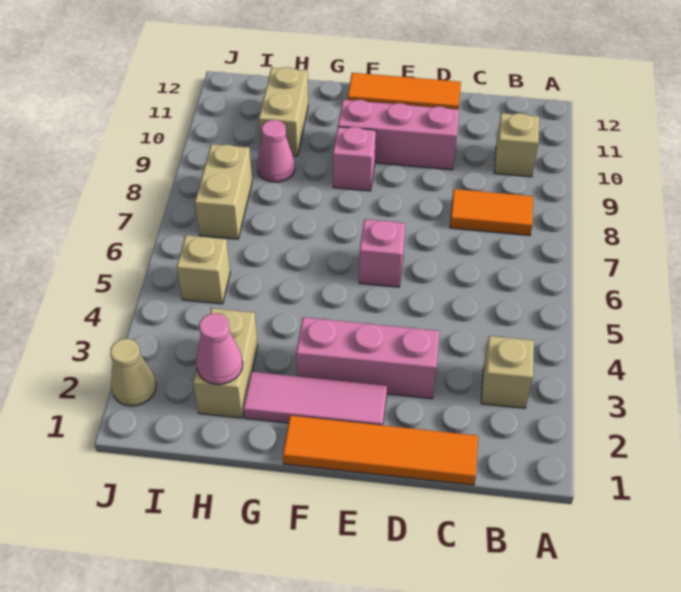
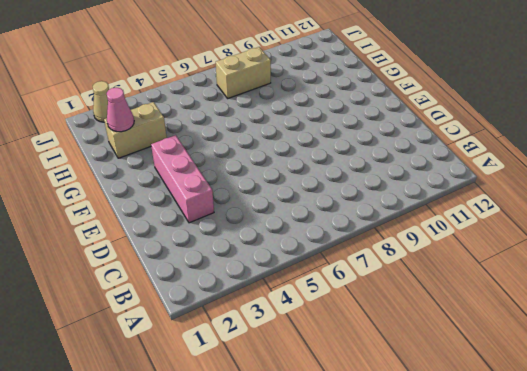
none -> tan brick B3 level 1
none -> orange tile B8:C8 level 1
none -> tan brick B10 level 1

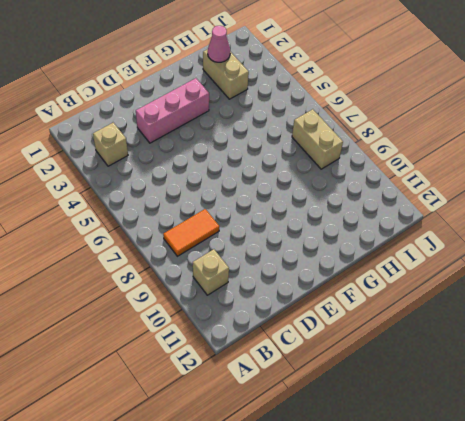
none -> orange tile C1:F1 level 1
none -> pink brick D10:F10 level 1
none -> orange tile D12:F12 level 1

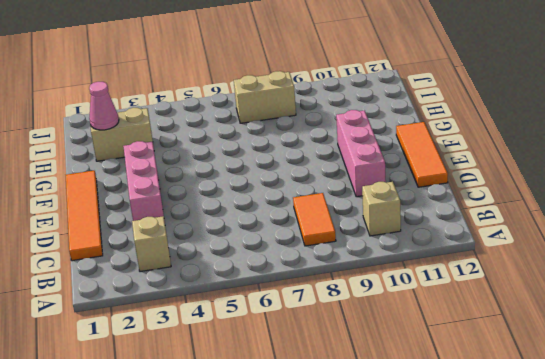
none -> pink tile E2:G2 level 1
none -> pink brick E6 level 1
none -> pink brick F9 level 1

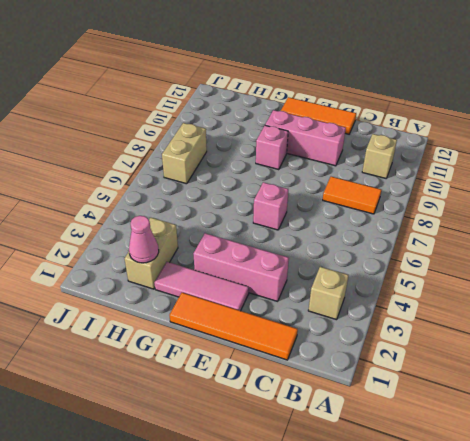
none -> pink cone H9 level 1
none -> tan brick H10:H11 level 1
none -> tan brick I5 level 1

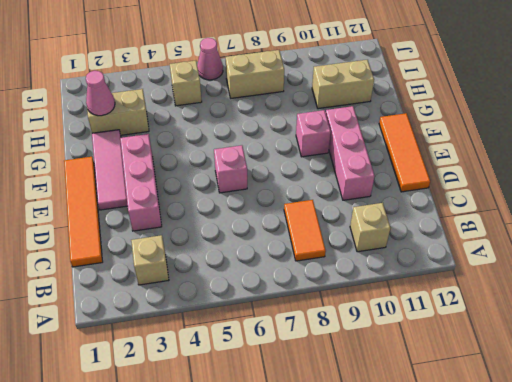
pink cone J6 level 1 -> pink cone H9 level 1
none -> tan cone J2 level 1

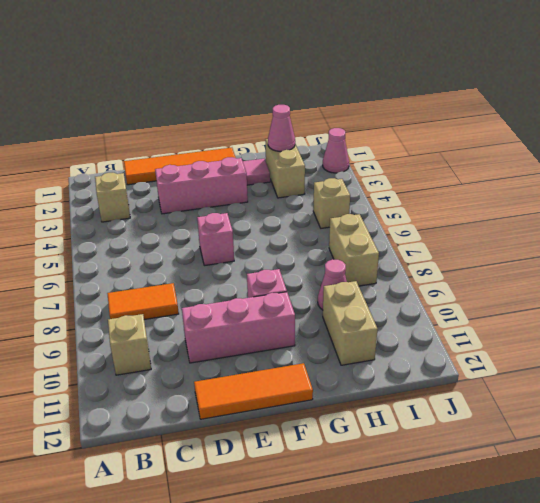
pink cone J2 level 1 -> tan cone J2 level 1

